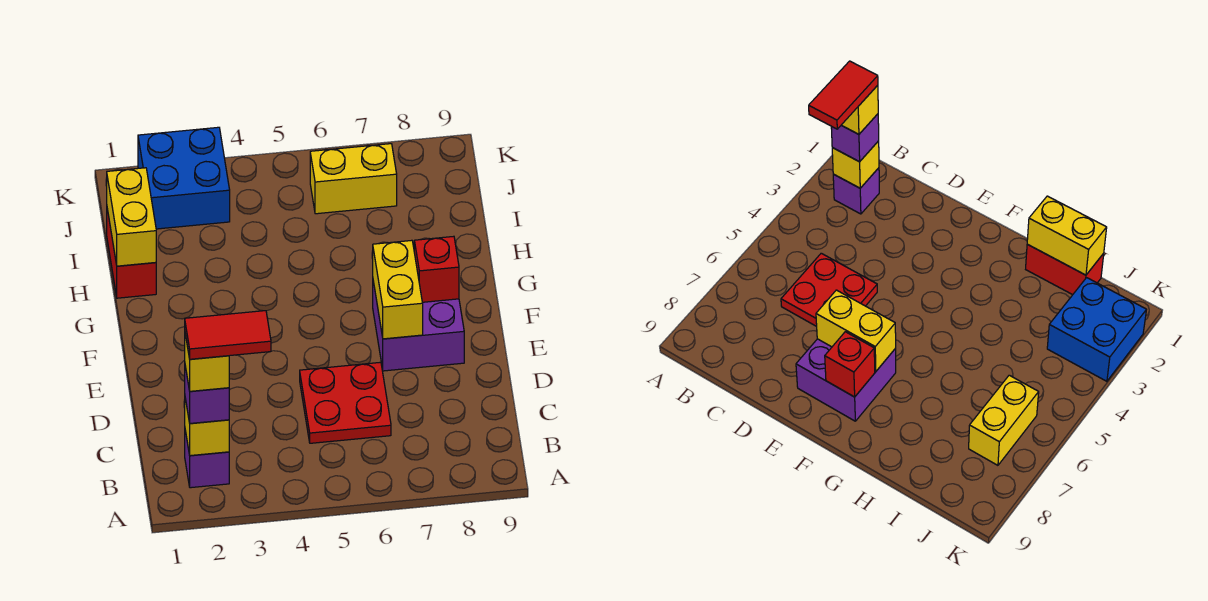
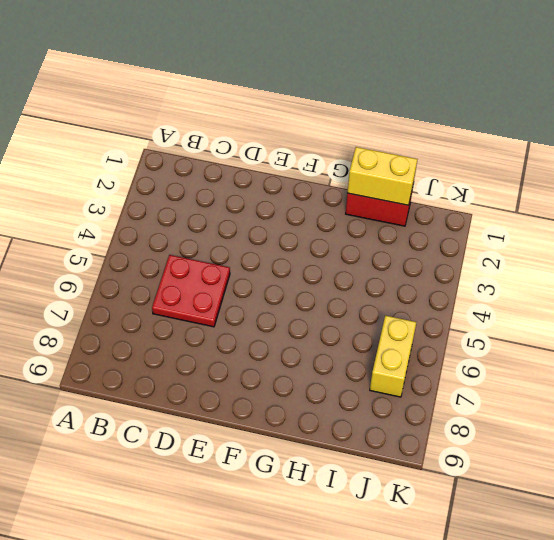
none -> purple brick B2 level 1
none -> purple brick E7:F8 level 1
none -> blue brick J2:K3 level 1

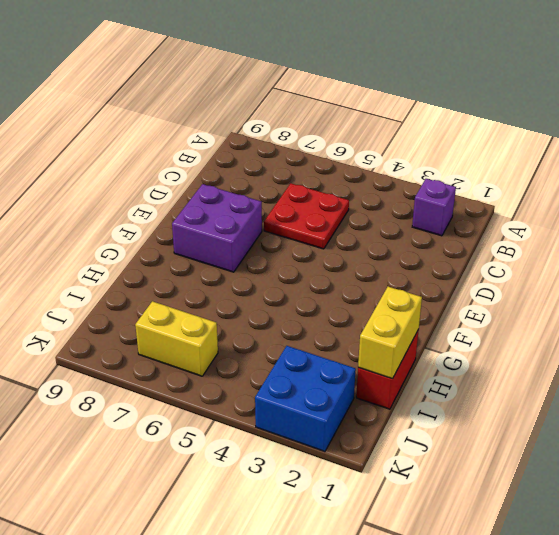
none -> yellow brick B2 level 2
none -> yellow brick E7:F7 level 2
none -> red brick F8 level 2

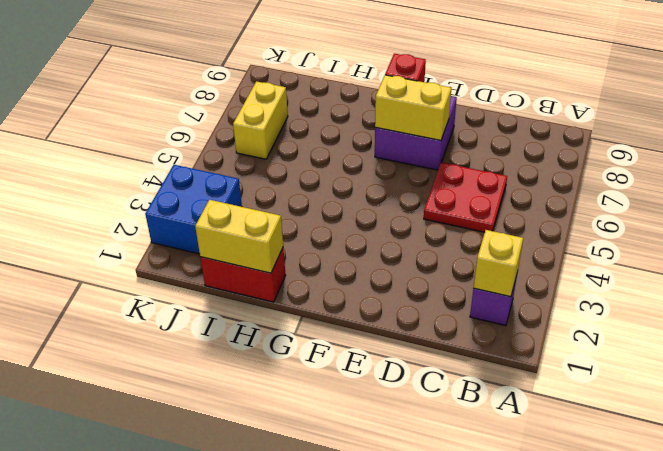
none -> purple brick B2 level 3
none -> yellow brick B2 level 4
none -> red tile B2:B3 level 5

